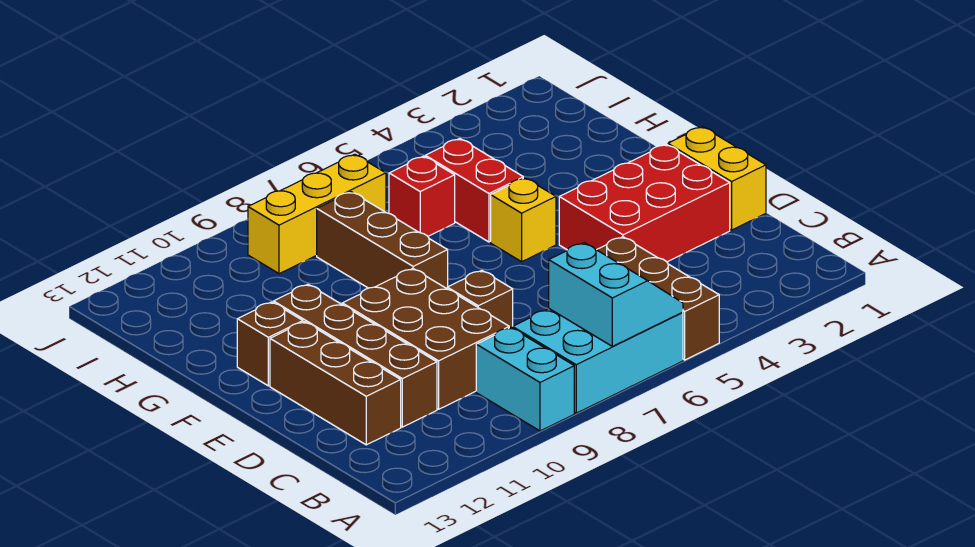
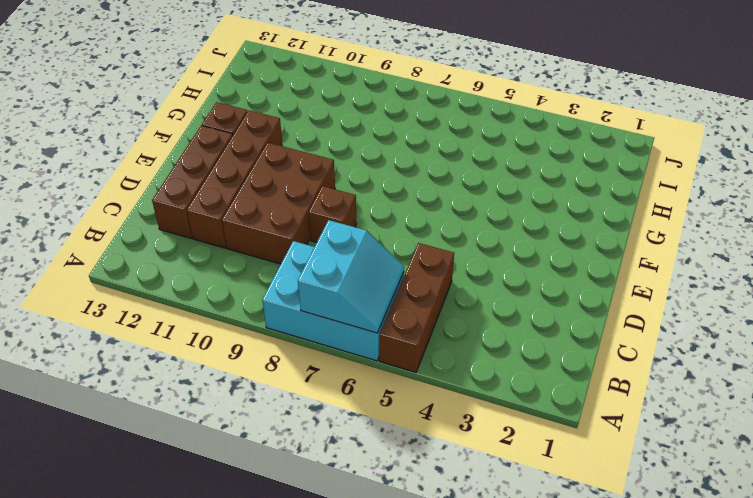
none -> cyan brick A9:B9 level 1
none -> yellow brick D1:E1 level 1
none -> red brick D2:E4 level 1

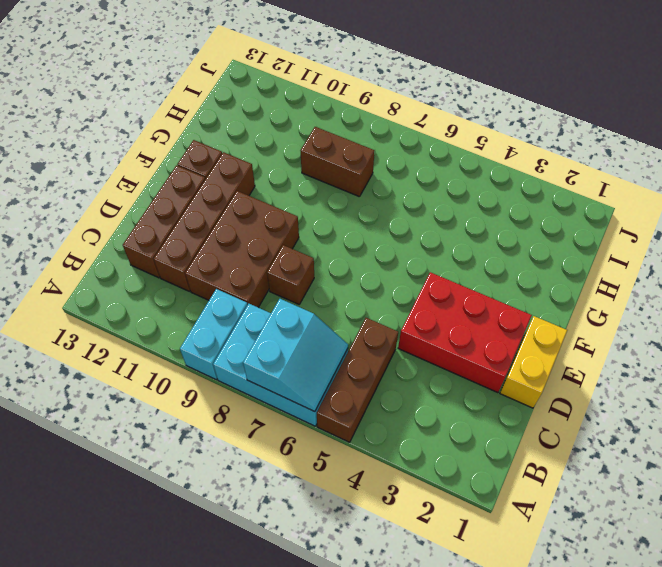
brown brick H8:H9 level 1 -> brown brick F8:H8 level 1
none -> yellow brick F5 level 1
none -> red brick G5:H5 level 1
none -> red brick H6 level 1

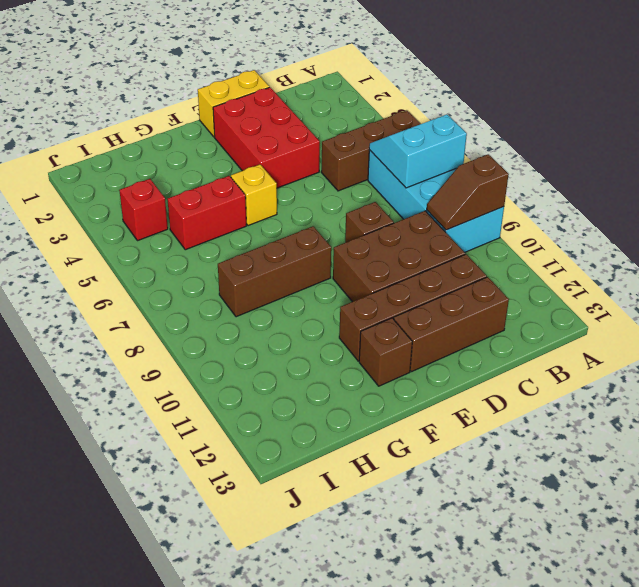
brown slope A9:B9 level 2 top A -> none
red brick I4 level 1 -> red brick H6 level 1
none -> yellow brick I7:I9 level 1

